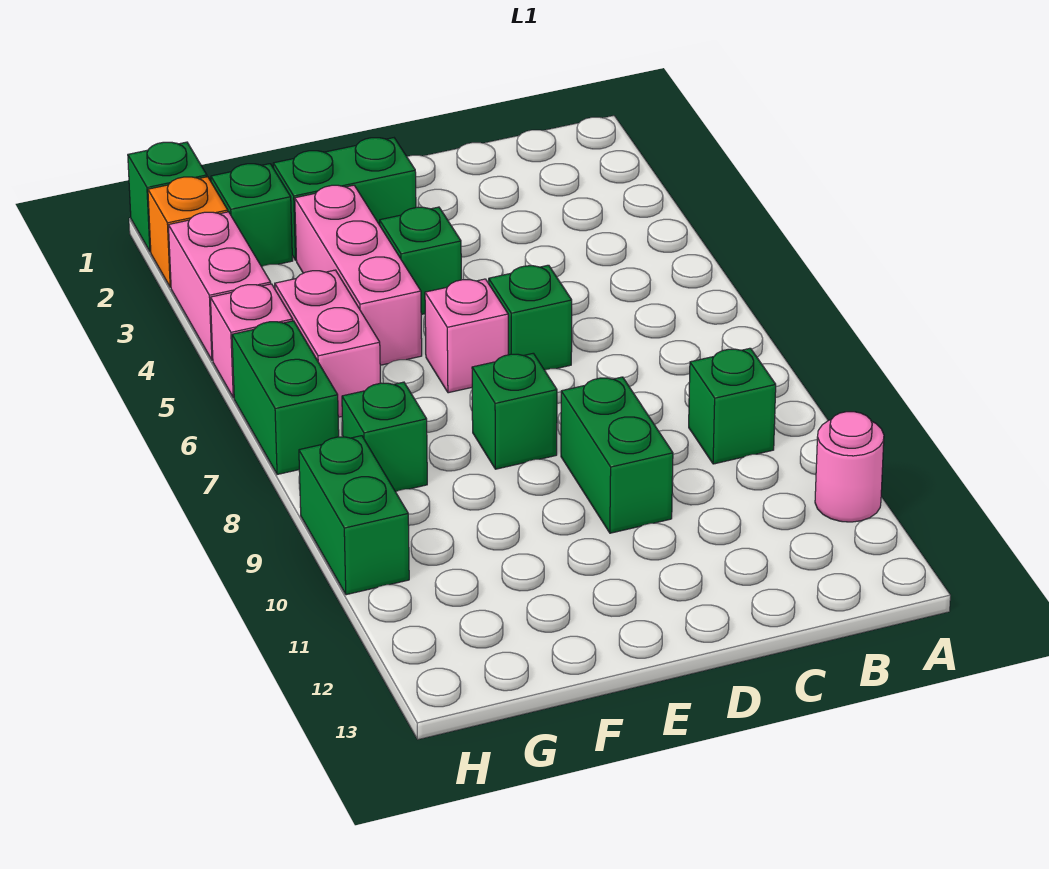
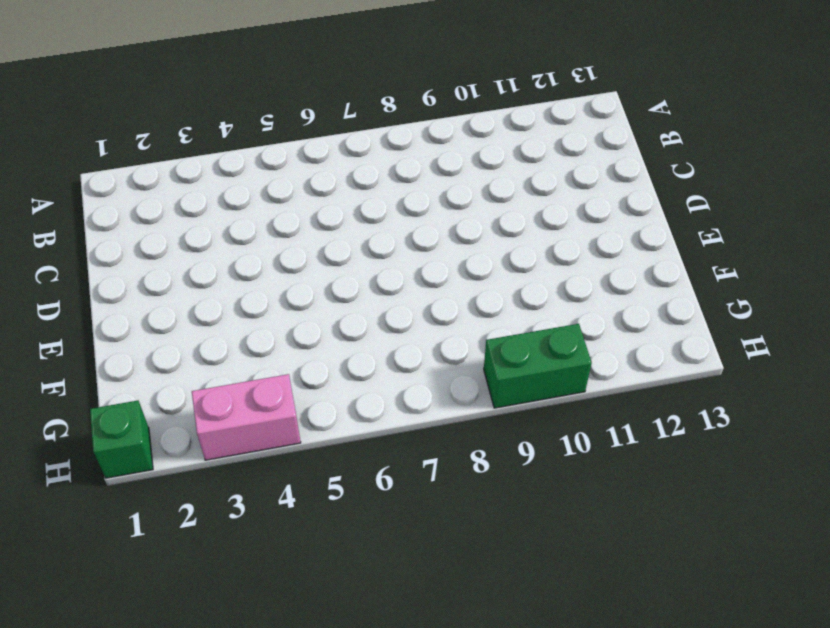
none -> pink round brick A11 level 1
none -> green brick B9 level 1
none -> green brick D6 level 1

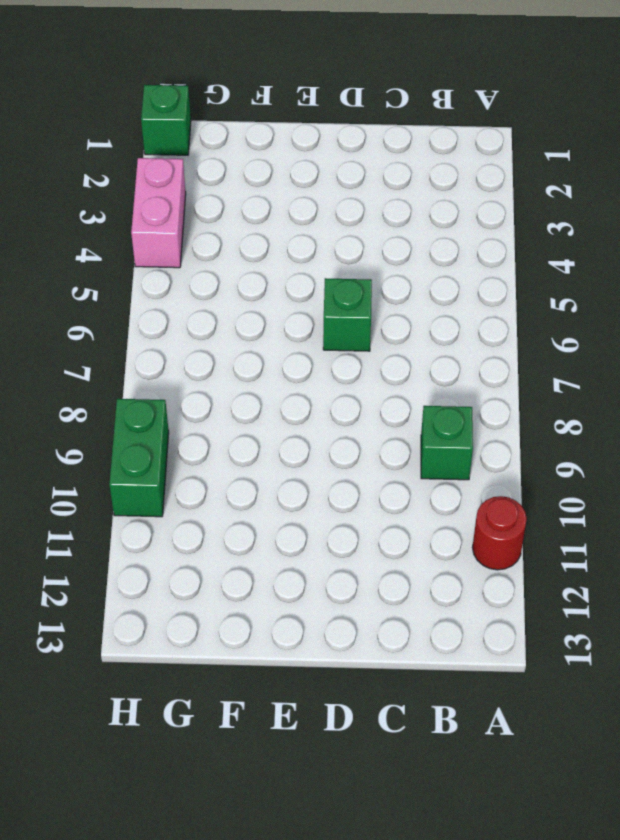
red round brick A11 level 1 -> pink round brick A11 level 1
none -> green brick D9:D10 level 1
none -> green brick E2:F2 level 1
none -> green brick E4 level 1

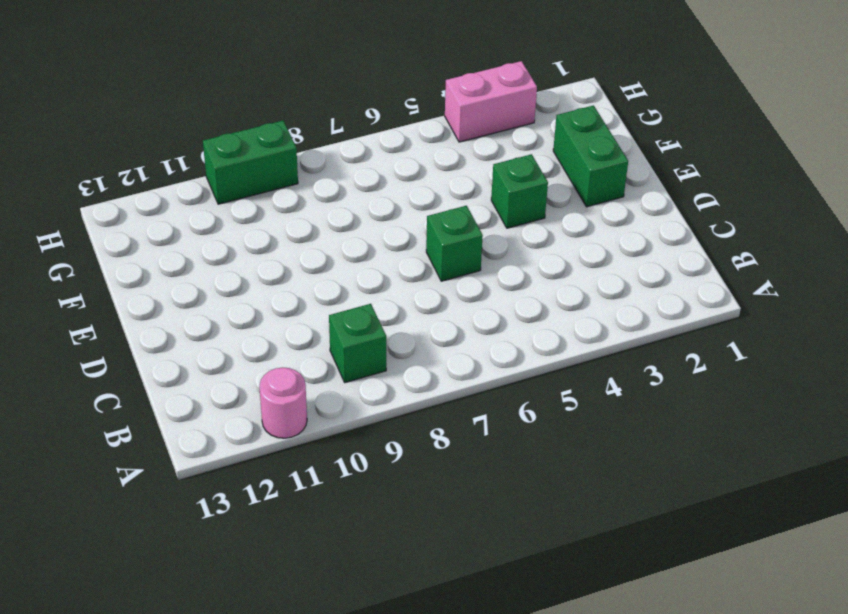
none -> green brick D9:D10 level 1
none -> pink brick E6 level 1
none -> green brick E8 level 1

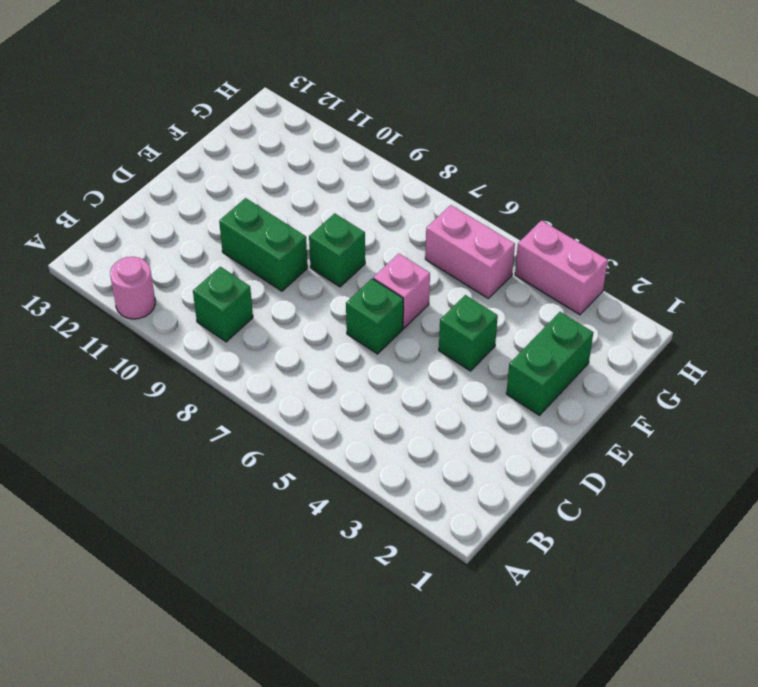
none -> pink brick F3:F5 level 1
none -> green brick G2 level 1
none -> green brick G8 level 1

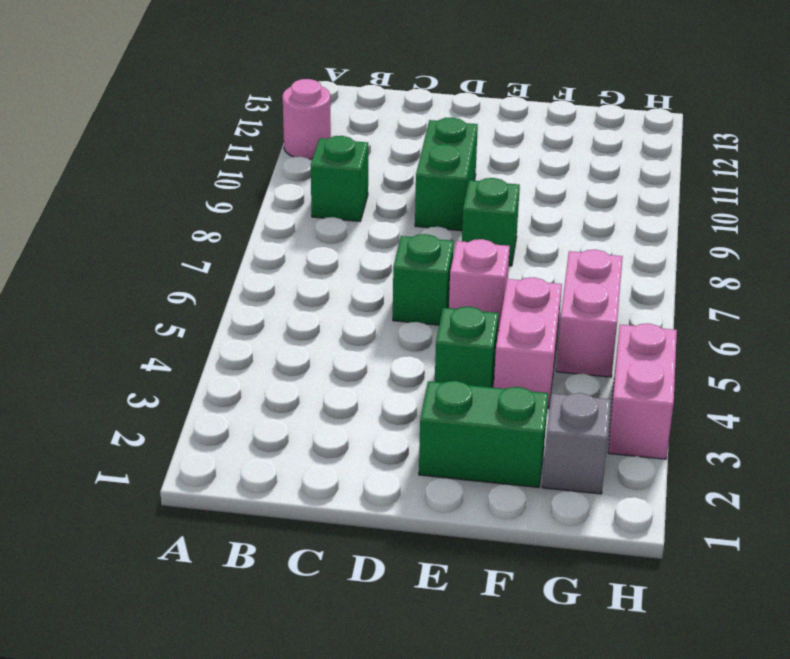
pink brick F4:F5 level 1 -> pink brick F3:F5 level 1
grey brick G2 level 1 -> green brick G2 level 1
none -> green brick G8 level 1
none -> green brick H1 level 1
none -> orange brick H2 level 1

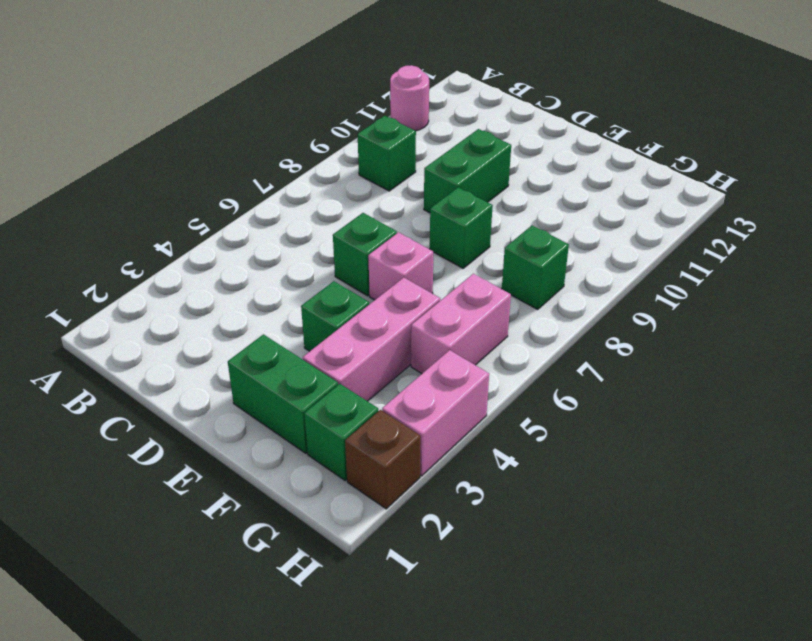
brown brick H2 level 1 -> orange brick H2 level 1
none -> green brick H1 level 1
none -> pink brick H5 level 1
none -> green brick H6:H7 level 1

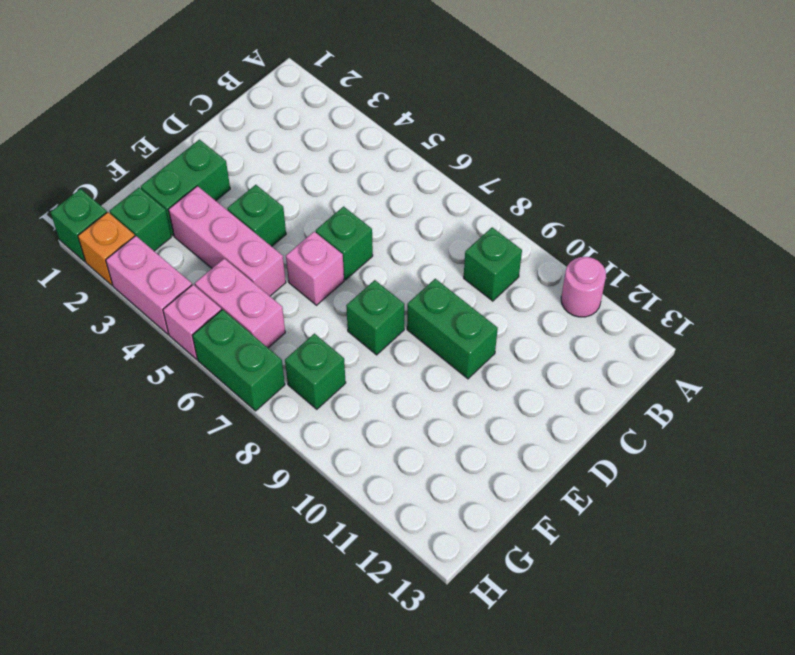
none -> green brick H9:H10 level 1

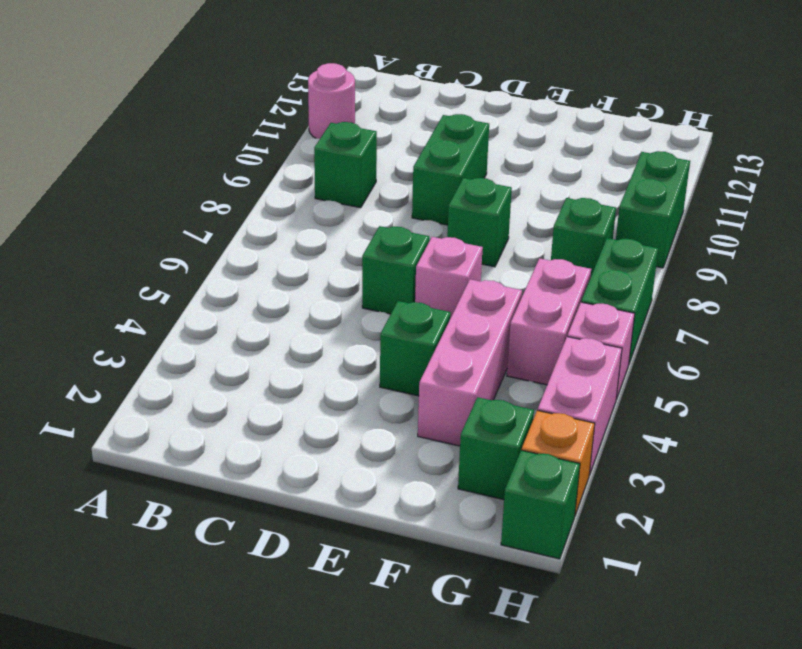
none -> green brick E2:F2 level 1

